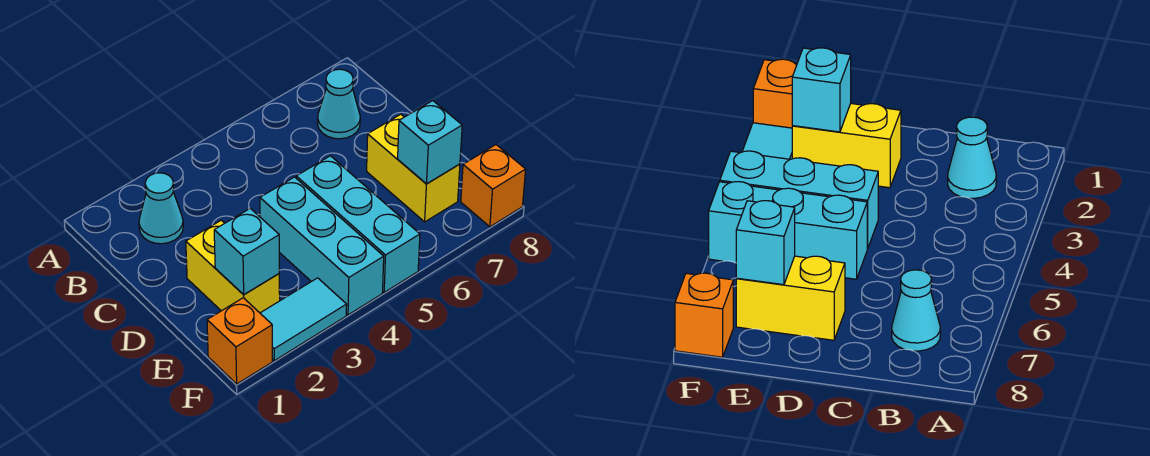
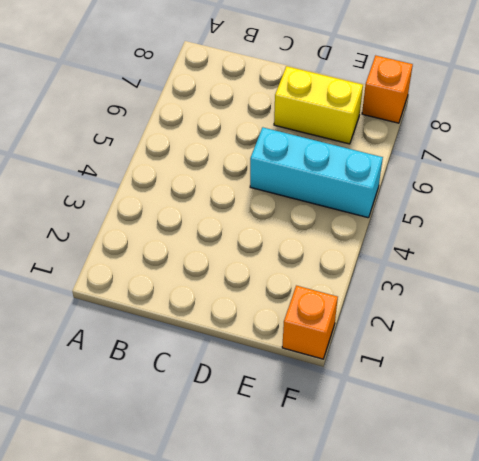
none -> cyan cone B2 level 1
none -> cyan cone B7 level 1

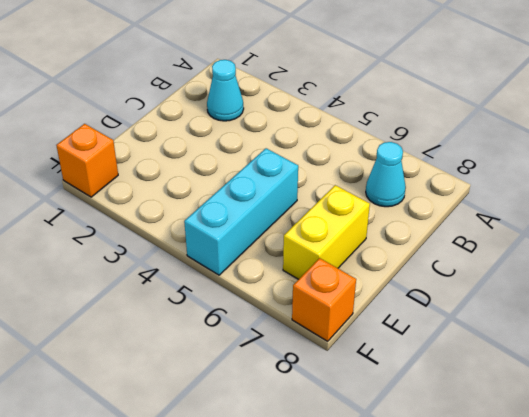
none -> yellow brick D2:E2 level 1
none -> cyan brick D4:F4 level 1

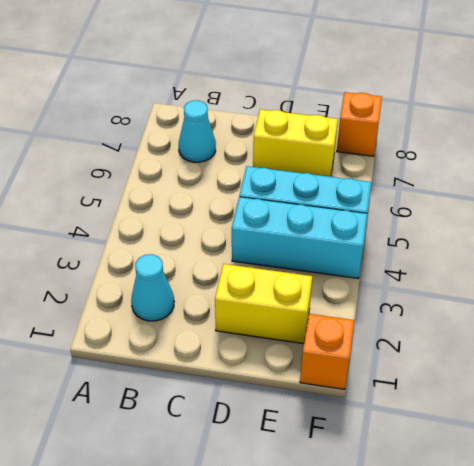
none -> cyan tile F2:F3 level 1
none -> cyan brick E2 level 2

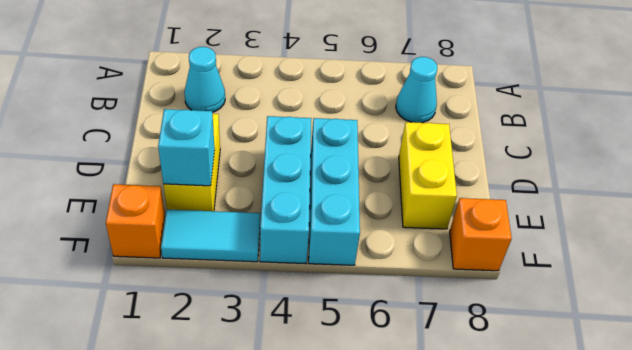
none -> cyan brick E7 level 2

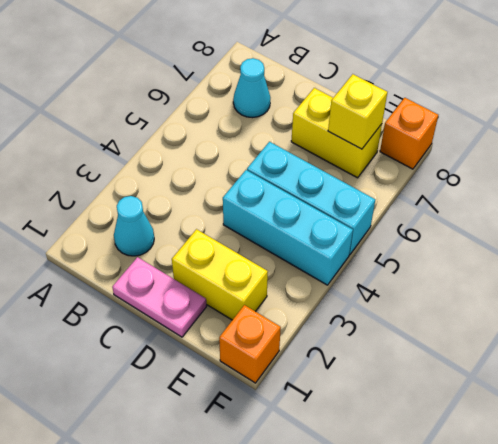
pink plate C1:D1 level 1 -> none
yellow brick E7 level 2 -> cyan brick E7 level 2
none -> cyan tile F2:F3 level 1
none -> cyan brick E2 level 2

